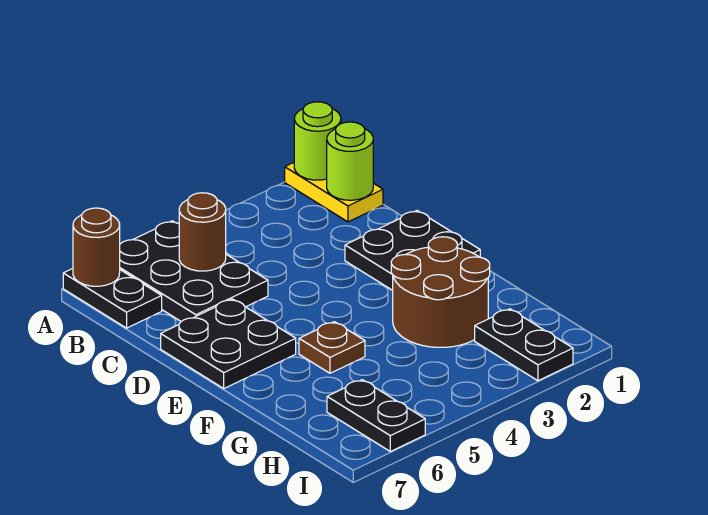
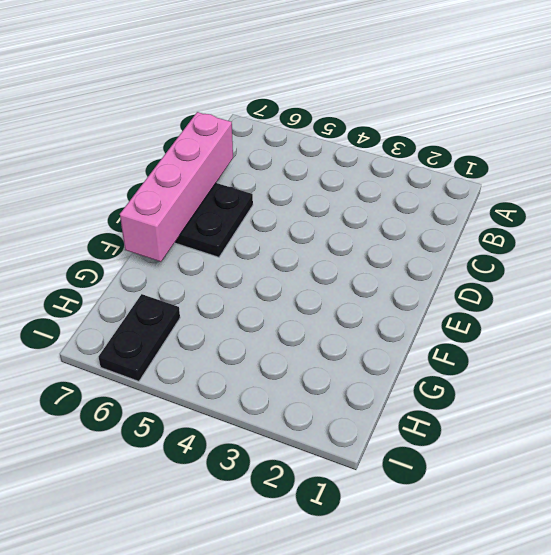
pink brick C7:F7 level 2 -> none
none -> yellow plate A1:B1 level 1
none -> black plate A5:C6 level 1
none -> black plate A7:B7 level 1

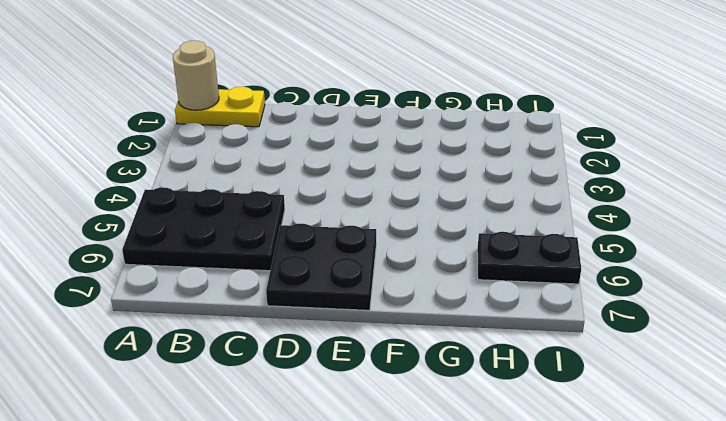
tan round brick A1 level 2 -> lime round brick A1 level 2
none -> black plate A7:B7 level 1
none -> black plate D1:E2 level 1
none -> brown round brick F2:G3 level 1

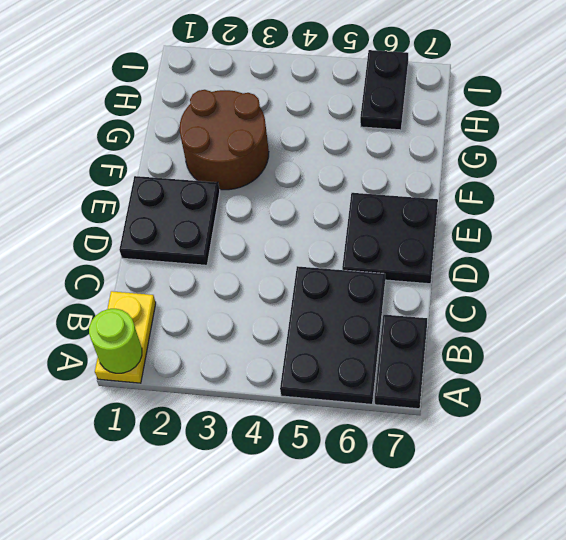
none -> brown plate F5 level 1
none -> black plate H2:I2 level 1
none -> brown round brick A7 level 2

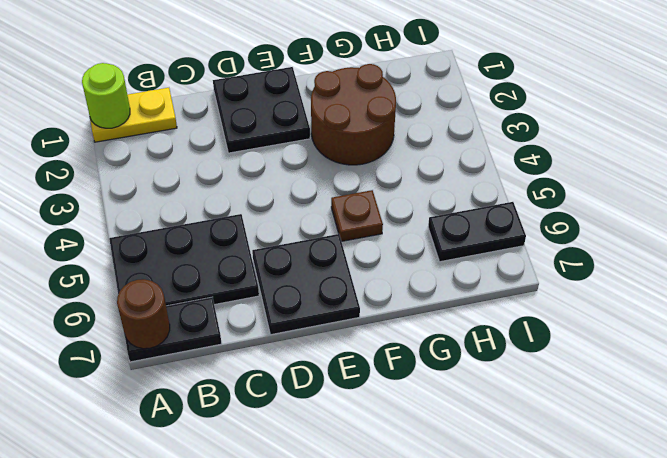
none -> black plate H2:I2 level 1
none -> lime round brick B1 level 2
none -> brown round brick B5 level 2

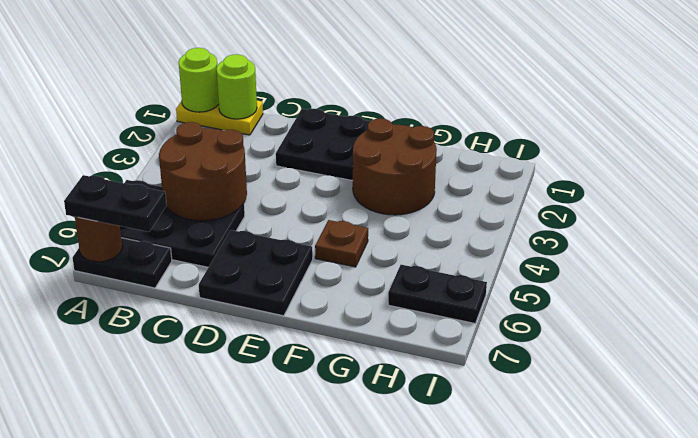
black plate A7:B7 level 3 -> black plate H2:I2 level 1
brown round brick B4:C5 level 2 -> brown round brick B5 level 2

